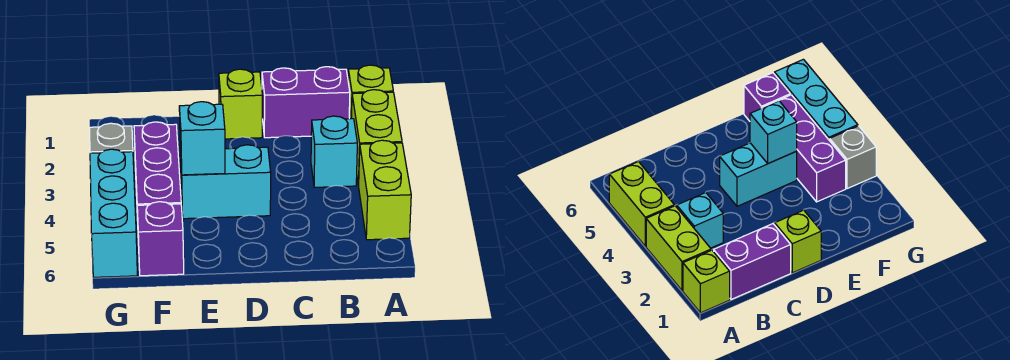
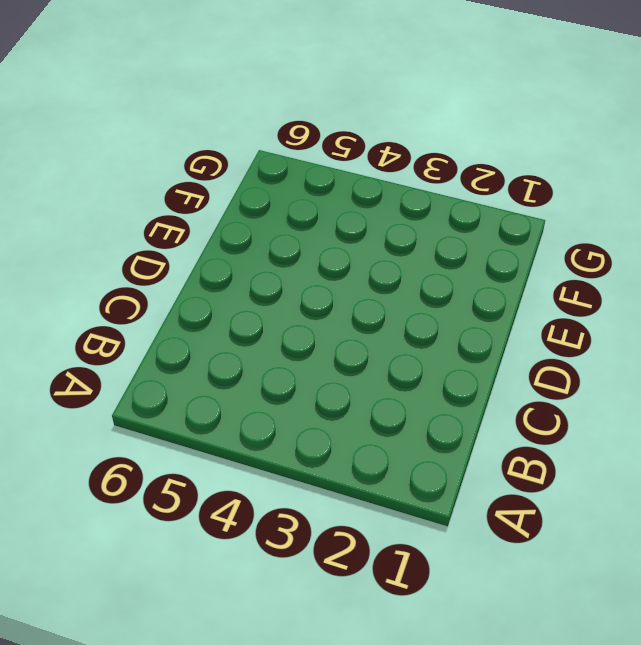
none -> lime brick A1 level 1
none -> lime brick A2:A3 level 1
none -> lime brick A4:A5 level 1

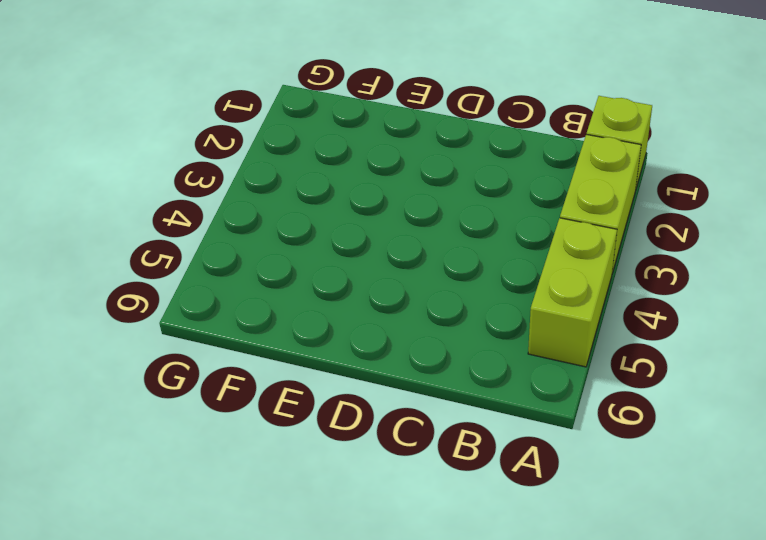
none -> purple brick B1:C1 level 1
none -> cyan brick B3 level 1
none -> lime brick D1 level 1

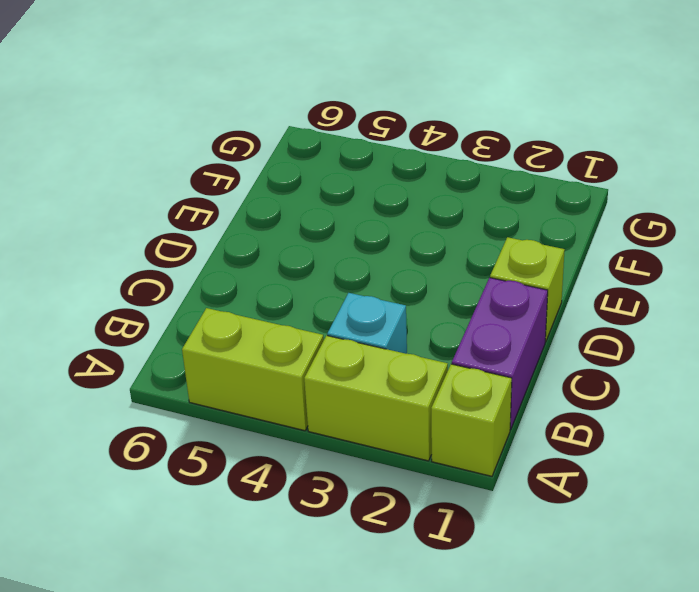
none -> cyan brick D4:E4 level 1
none -> purple brick F3:F5 level 1
none -> purple brick F6 level 1

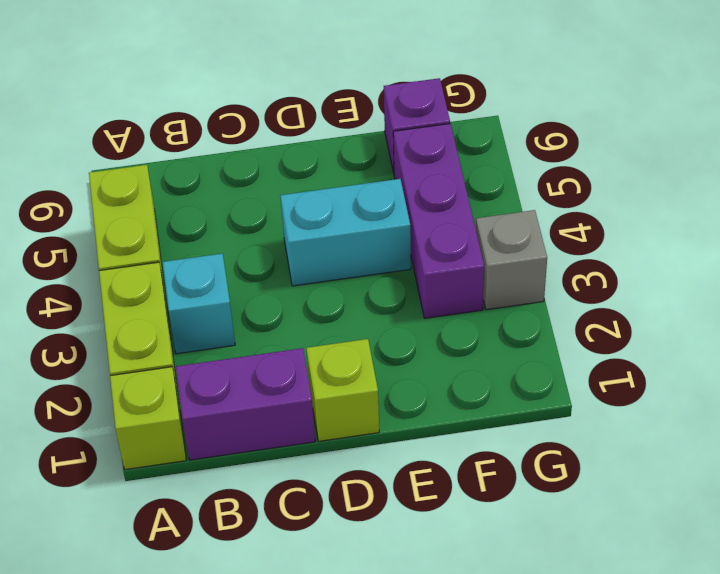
none -> cyan brick G4:G6 level 1
none -> cyan brick E4 level 2

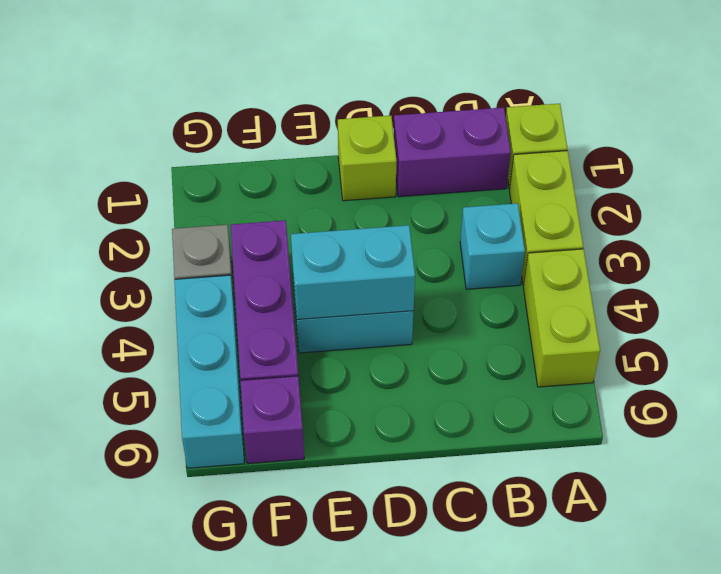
cyan brick D4:E4 level 2 -> cyan brick E4 level 2

